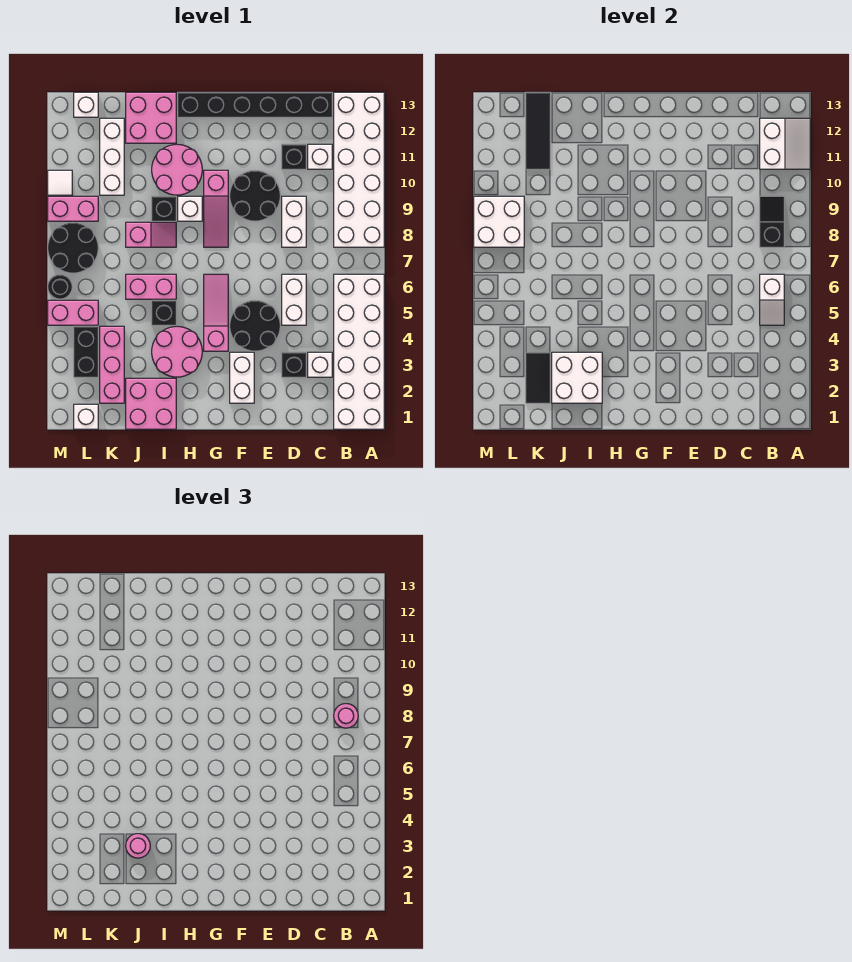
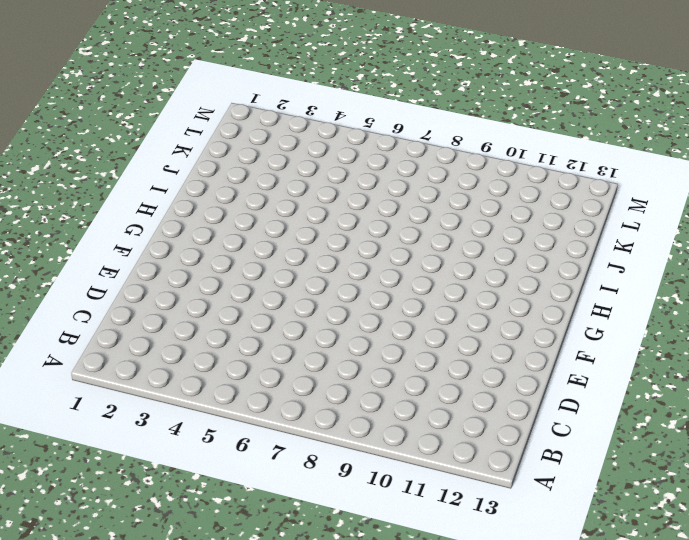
none -> white brick A1:B6 level 1
none -> white brick A8:B13 level 1
none -> white brick C3 level 1
none -> white brick C11 level 1

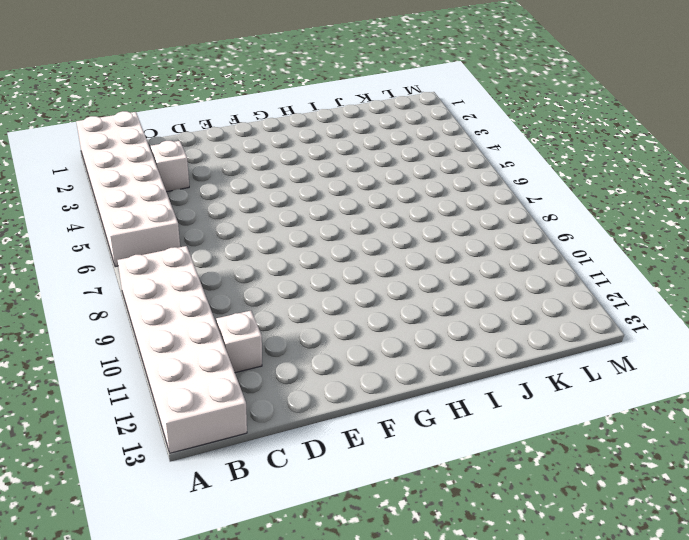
none -> black brick C13:H13 level 1
none -> black brick D3 level 1
none -> white brick D5:D6 level 1
none -> white brick D8:D9 level 1

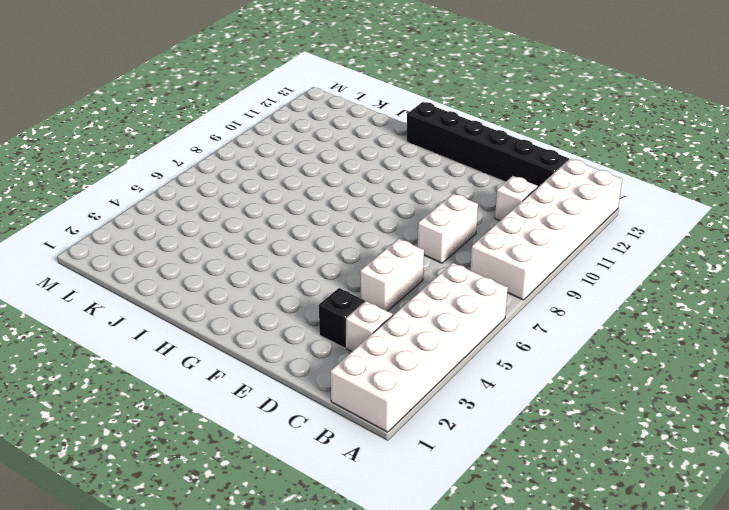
none -> black brick D11 level 1
none -> black round brick E4:F5 level 1
none -> black round brick E9:F10 level 1
none -> white brick F2:F3 level 1

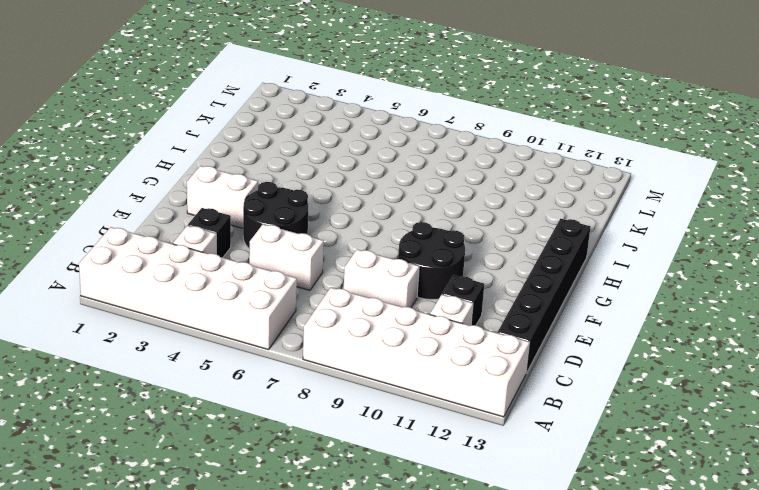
none -> pink slope G4:G6 level 1 top 4
none -> pink slope G8:G10 level 1 top 10
none -> pink round brick H3:I4 level 1
none -> white brick H9 level 1

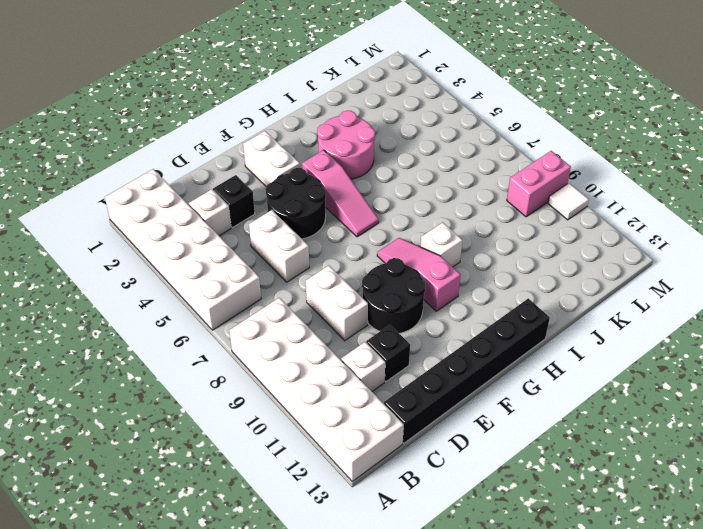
none -> pink round brick H10:I11 level 1
none -> pink brick I1:J2 level 1
none -> black brick I5 level 1
none -> pink brick I6:J6 level 1

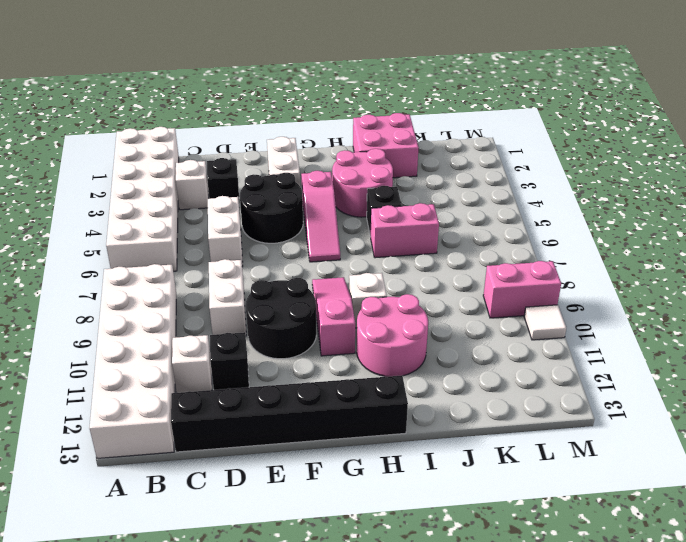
none -> pink slope I8:J8 level 1 top J
none -> black brick I9 level 1
none -> pink brick I12:J13 level 1
none -> pink brick K2:K4 level 1

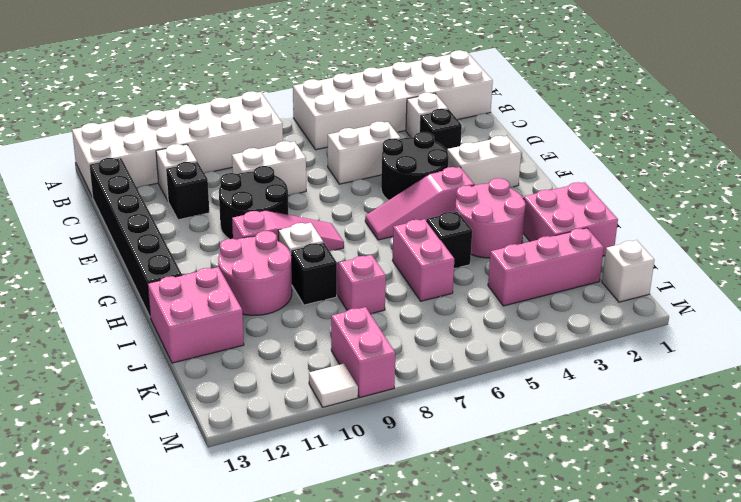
none -> white brick K10:K12 level 1
none -> black brick L3:L4 level 1
none -> pink brick L5:M5 level 1
none -> black round brick L7:M8 level 1

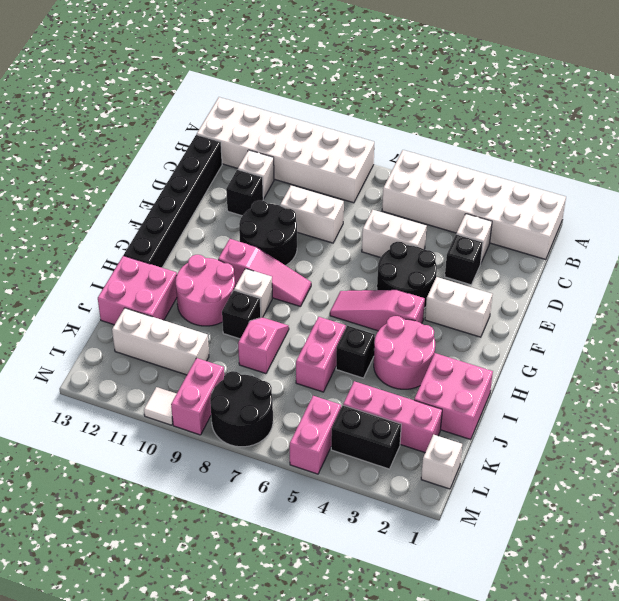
none -> white brick L13 level 1
none -> black round brick M6 level 1
none -> white slope A11:B12 level 2 top B
none -> white slope B5:B6 level 2 top 6

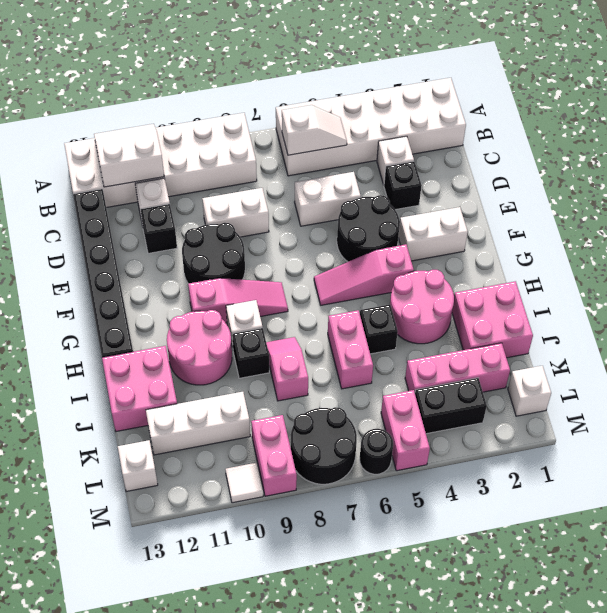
none -> black slope B8:B9 level 2 top 8
none -> white brick I2:J3 level 2
none -> black tile K2:K3 level 2
none -> black tile K11:K13 level 2

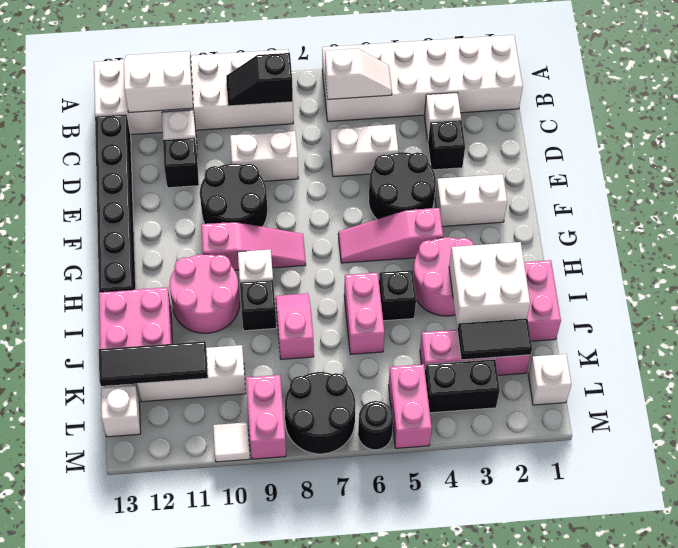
none -> white brick L8:M9 level 2
none -> pink round brick B8 level 3
none -> pink round brick J3 level 3

